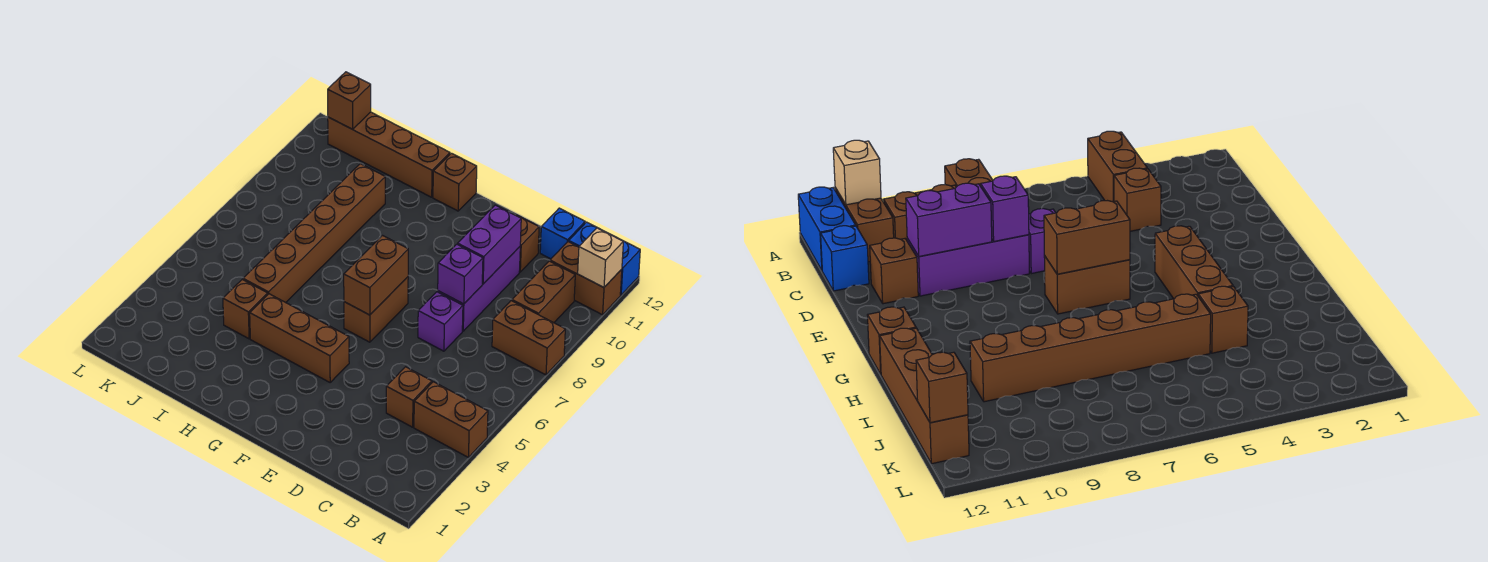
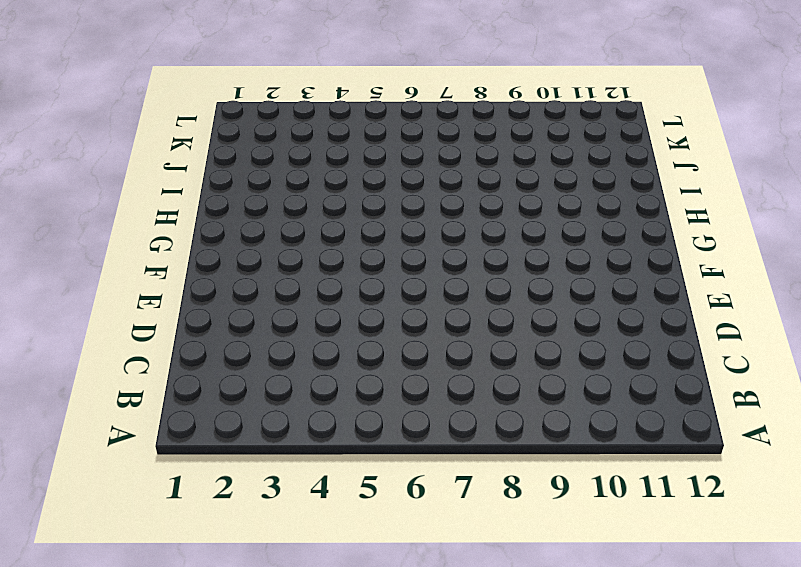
none -> brown brick A4:B4 level 1
none -> brown brick A8:B8 level 1
none -> brown brick A11:B11 level 1

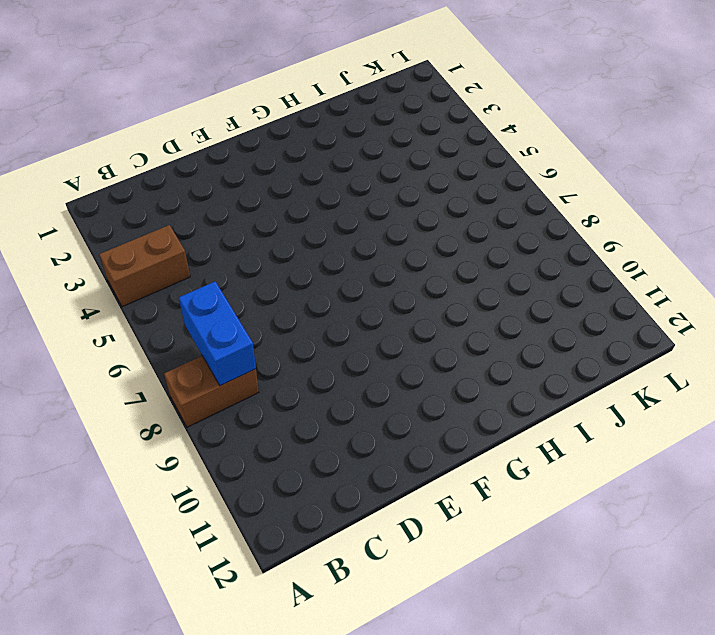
blue brick B7:B8 level 2 -> blue brick A12:B12 level 1
none -> brown brick A11:B11 level 1
none -> brown brick B9:B10 level 1
none -> brown brick C4 level 1

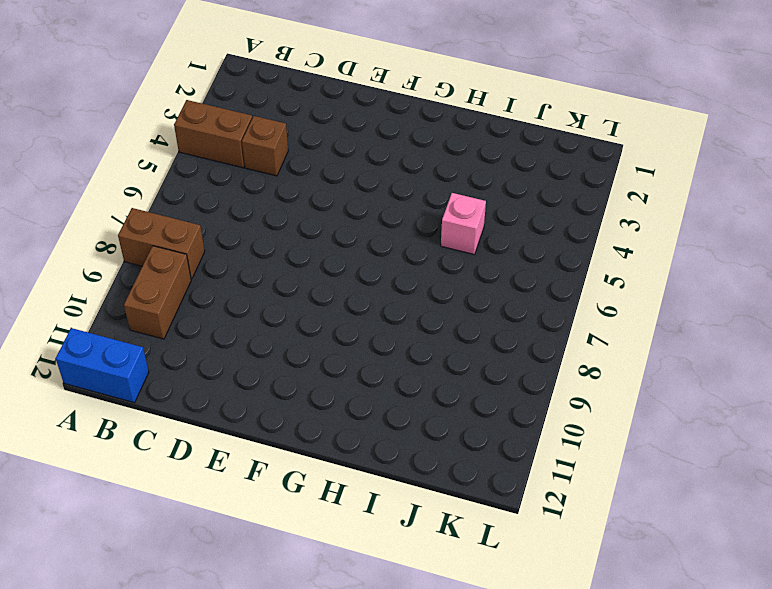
pink brick I5 level 1 -> brown brick I5:I10 level 1
none -> brown brick A11:B11 level 1
none -> blue brick C12 level 1
none -> purple brick D7 level 1

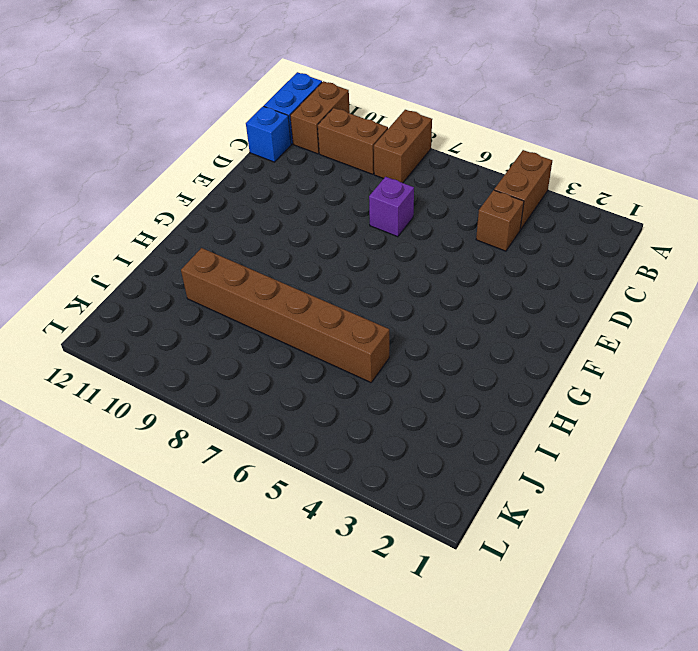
none -> purple brick D8:D10 level 1
none -> brown brick D11 level 1
none -> brown brick F4:H4 level 1

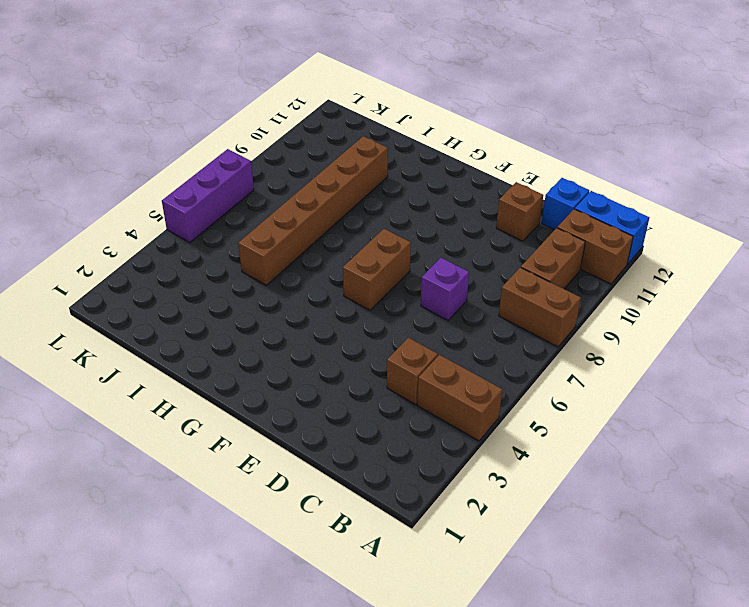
purple brick L5:L7 level 1 -> purple brick D8:D10 level 1
none -> brown brick F4:H4 level 1
none -> brown brick G12 level 1
none -> brown brick H12:K12 level 1

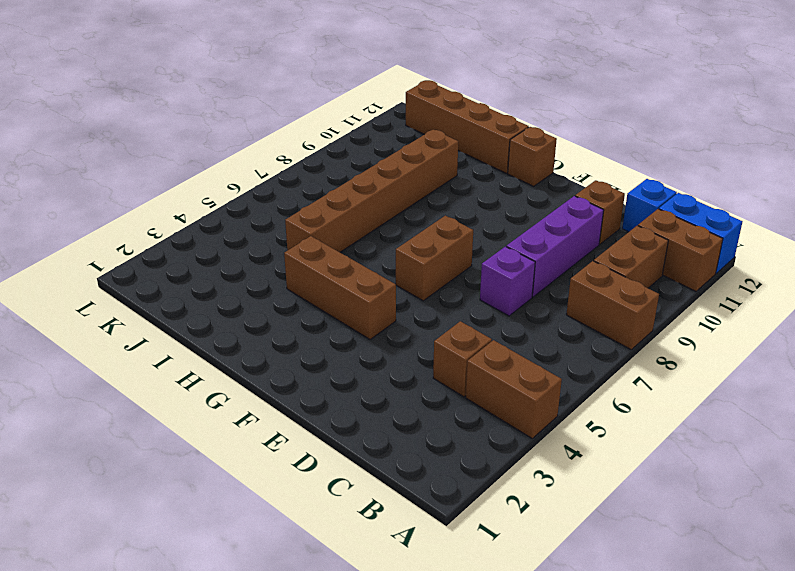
none -> brown brick I4 level 1
none -> tan brick A11 level 2
none -> purple brick D8 level 2

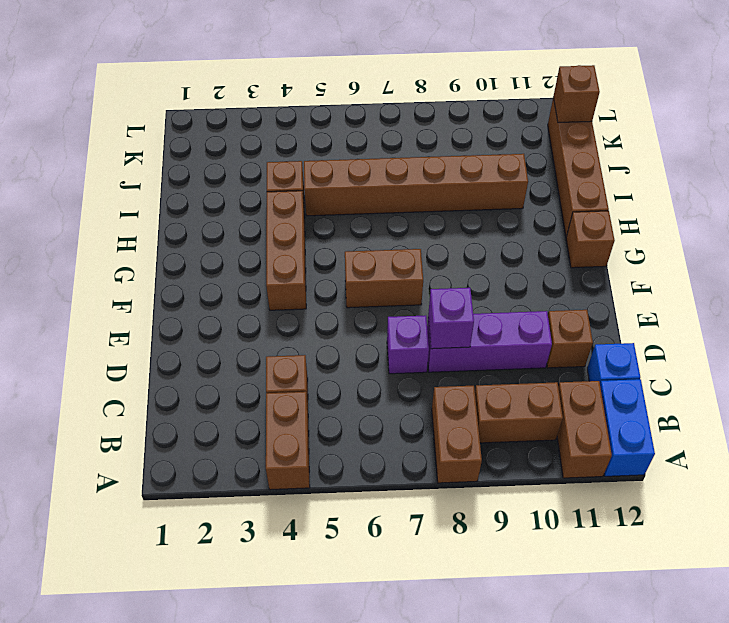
none -> tan brick A11 level 2
none -> purple brick D9:D10 level 2
none -> brown brick F6:F7 level 2

